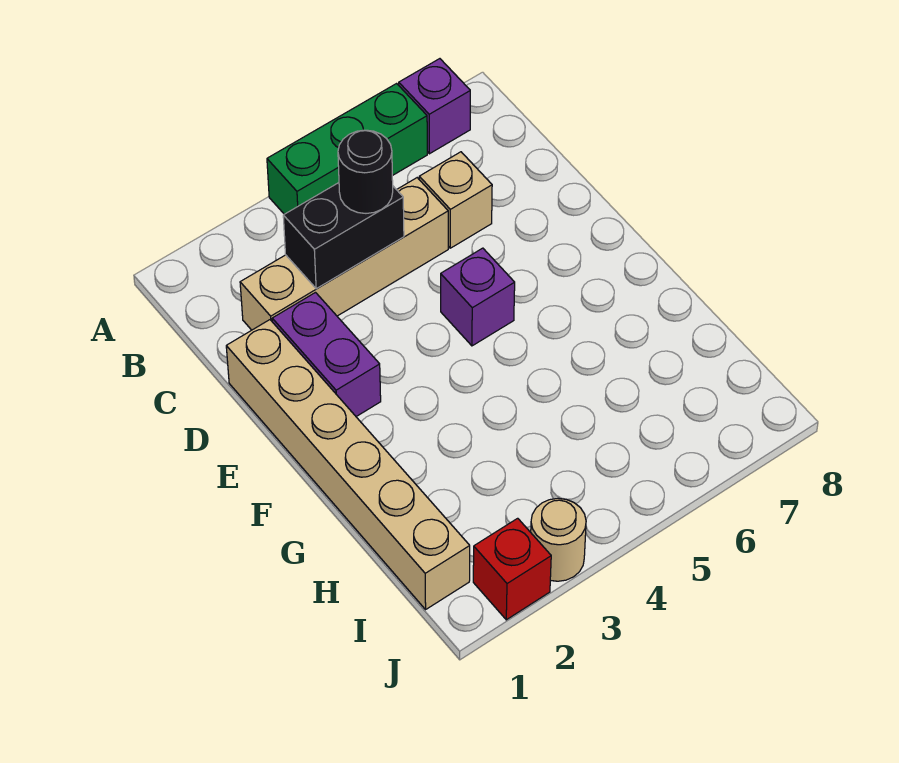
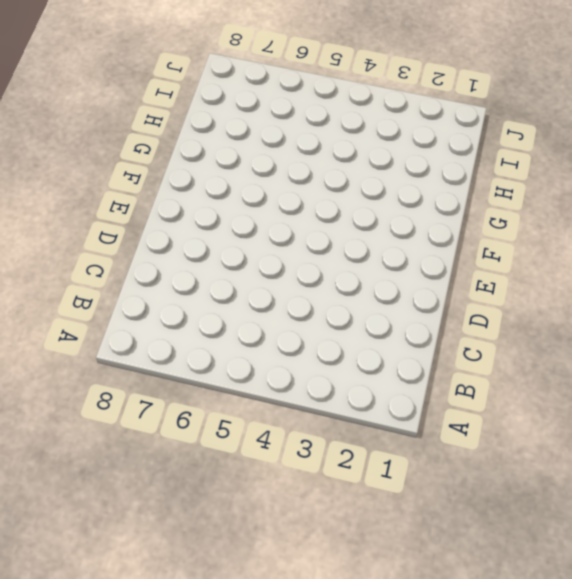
none -> green brick A4:A6 level 1
none -> purple brick A7 level 1

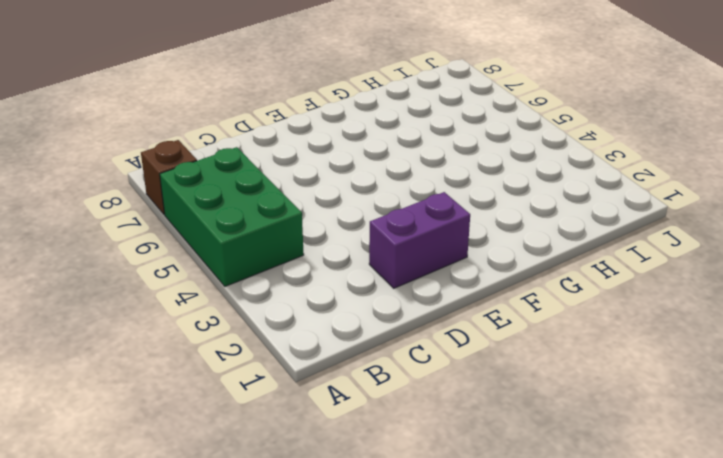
green brick A4:B6 level 1 -> green brick A4:A6 level 1
brown brick A7 level 1 -> purple brick A7 level 1
none -> tan brick C2:C5 level 1
none -> tan brick C6 level 1

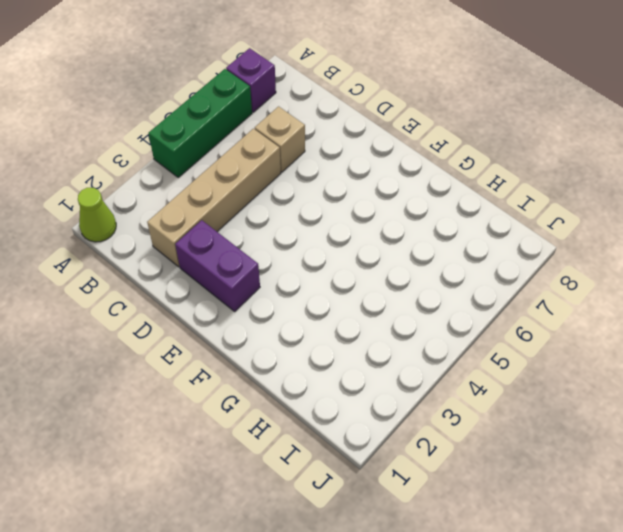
lime cone A1 level 1 -> none
none -> tan brick D1:I1 level 1
none -> purple brick E5 level 1

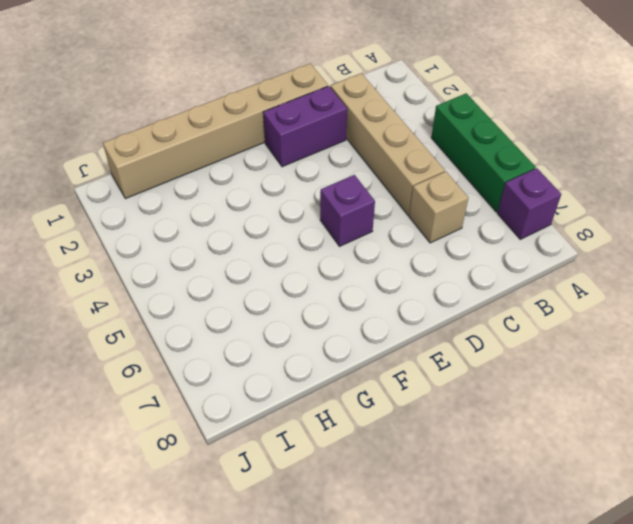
none -> red brick J2 level 1
none -> tan round brick J3 level 1

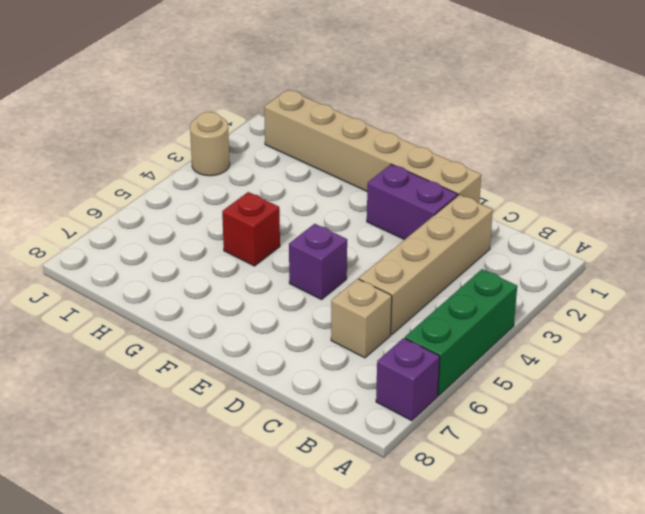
red brick G5 level 1 -> red brick J2 level 1
none -> black brick C3:C4 level 2
none -> black round brick C4 level 3

